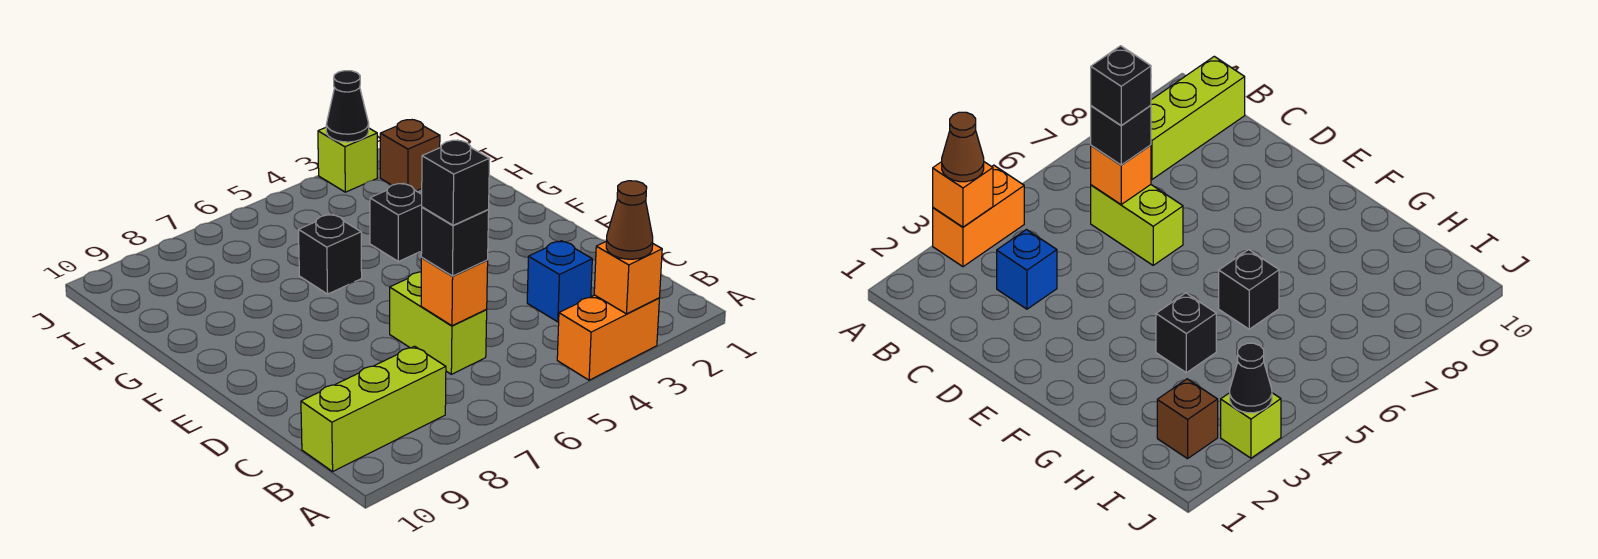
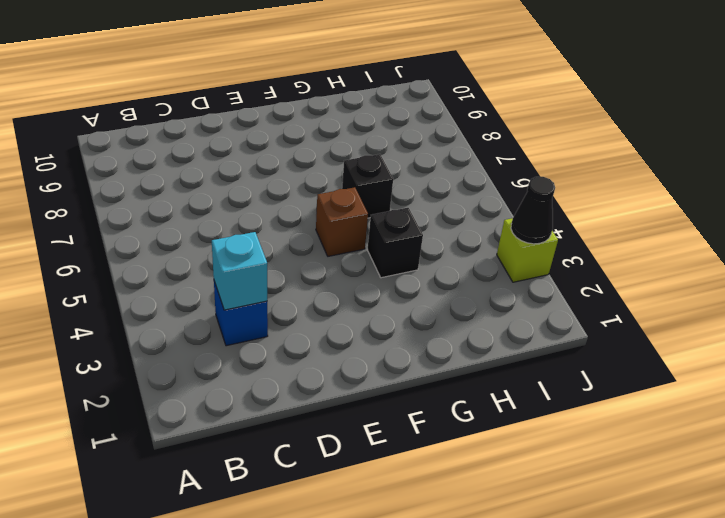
cyan brick C3 level 2 -> none
brown brick F5 level 1 -> brown brick I2 level 1
none -> orange brick A3:A4 level 1
none -> lime brick B8:B10 level 1
none -> lime brick C6:D6 level 1

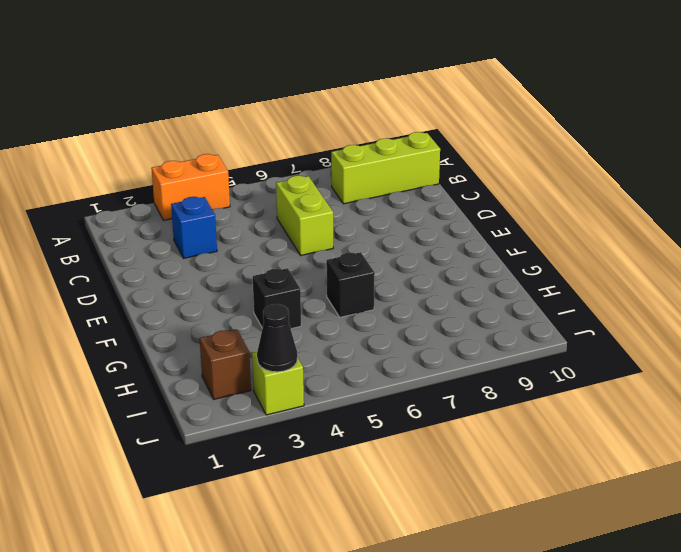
none -> orange brick A3 level 2
none -> orange brick C6 level 2
none -> brown cone A3 level 3

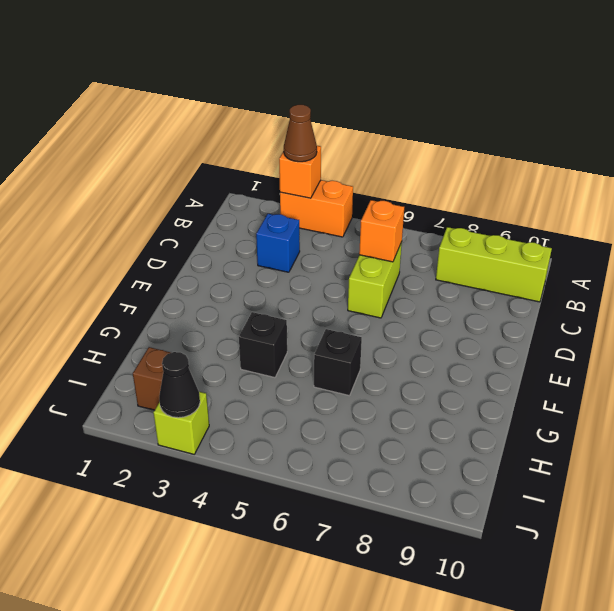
none -> black brick C6 level 3
none -> black brick C6 level 4

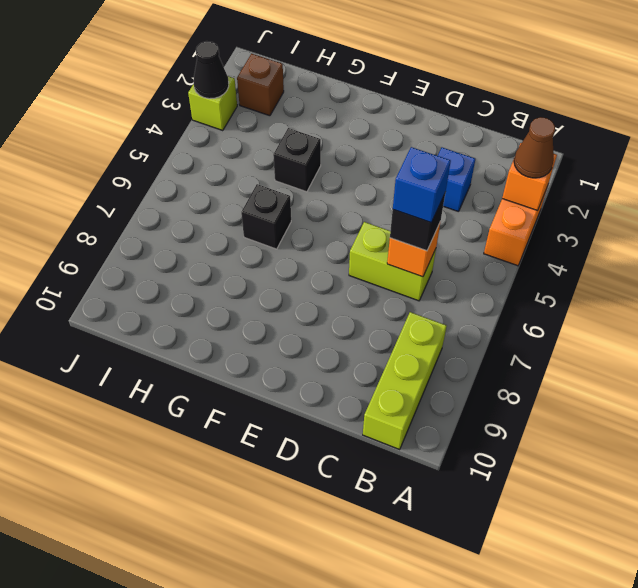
blue brick C6 level 4 -> black brick C6 level 4

